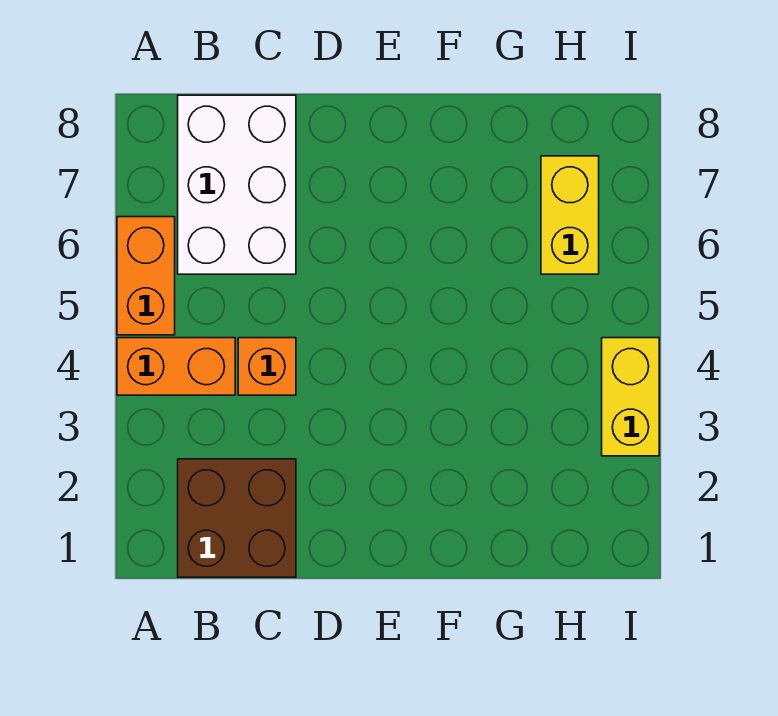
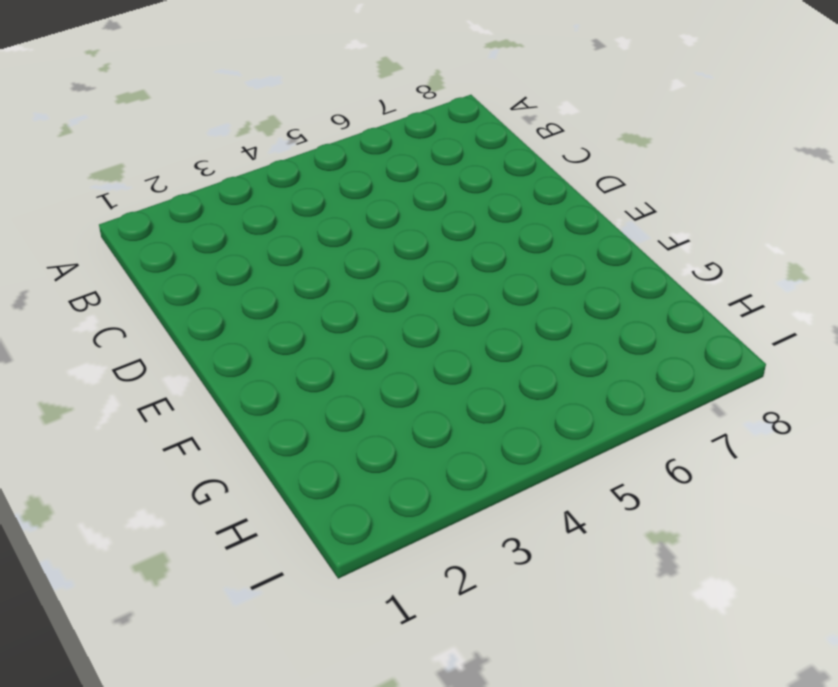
none -> orange brick A4:B4 level 1
none -> orange brick A5:A6 level 1

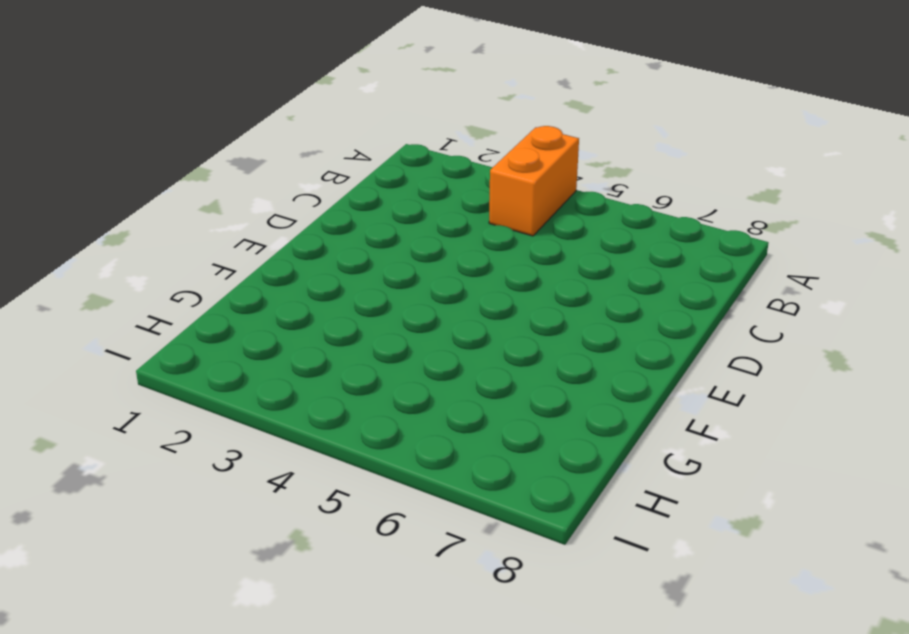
none -> orange brick A5:A6 level 1
none -> brown brick B1:C2 level 1

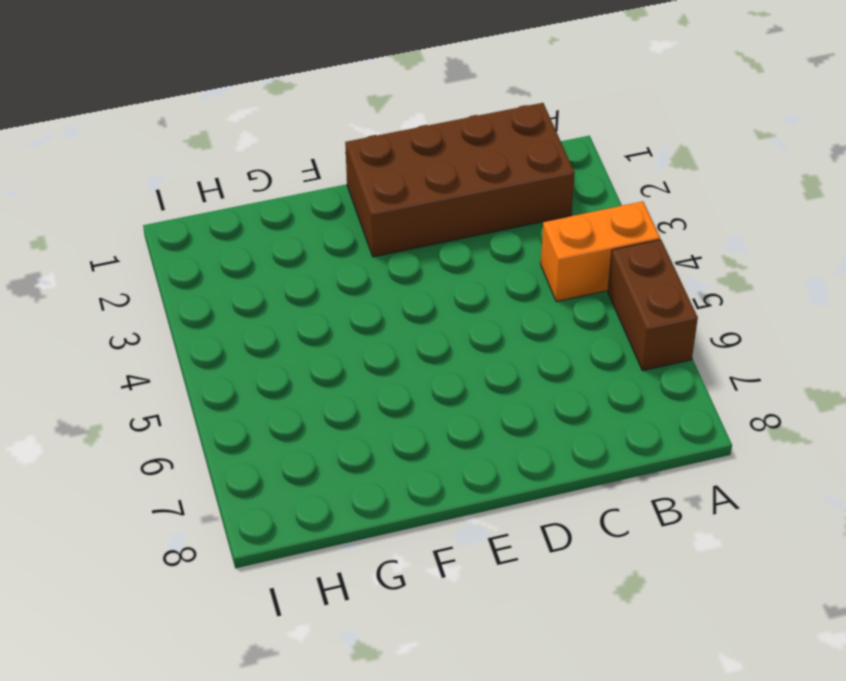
brown brick A5:A6 level 1 -> orange brick A5:A6 level 1
brown brick B1:E2 level 1 -> brown brick B1:C2 level 1
none -> white brick B6:C8 level 1
none -> orange brick C4 level 1

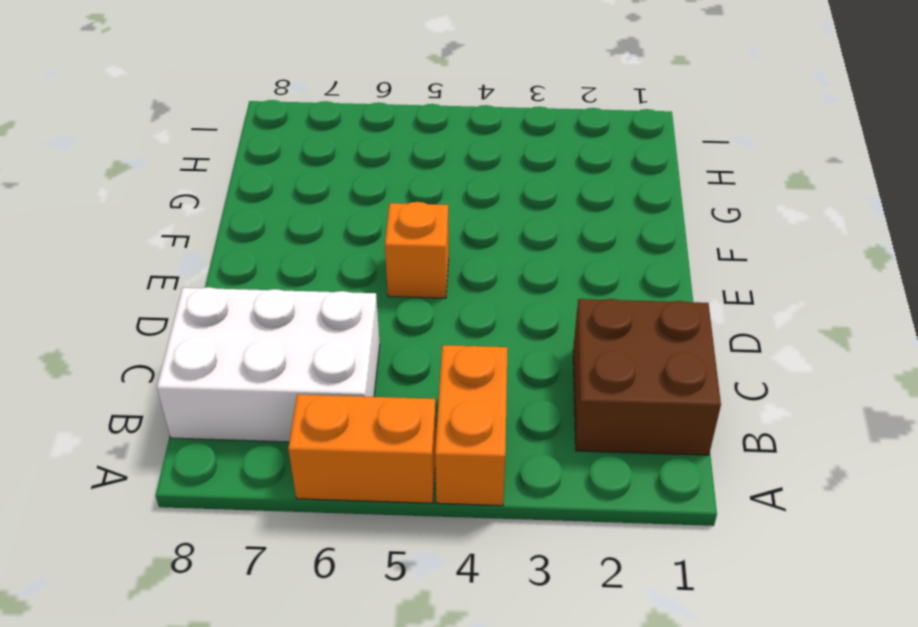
orange brick E5 level 1 -> orange brick C4 level 1
none -> yellow brick H6:H7 level 1
none -> yellow brick I3:I4 level 1

